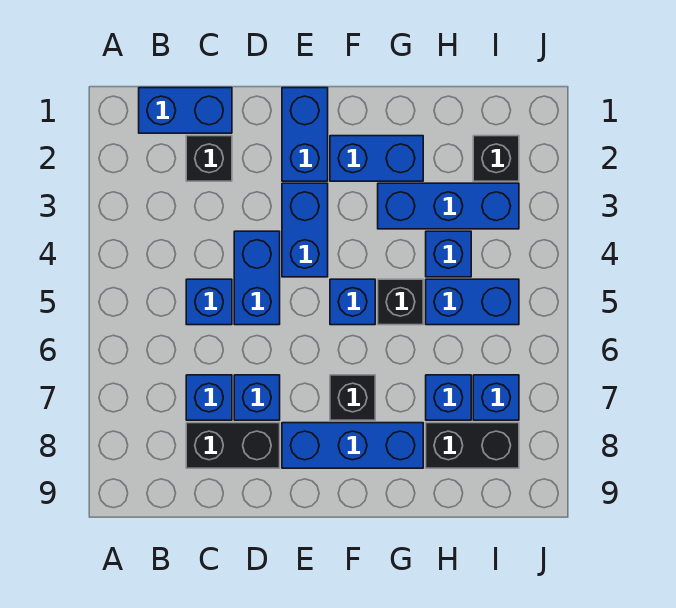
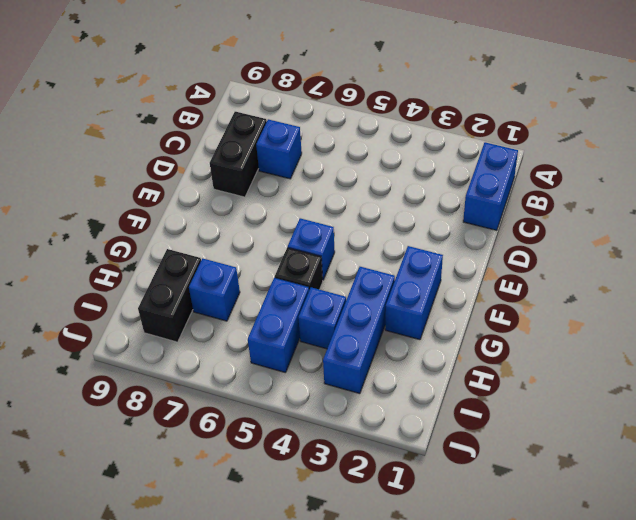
none -> black brick C2 level 1
none -> blue brick C5 level 1
none -> blue brick D4:D5 level 1

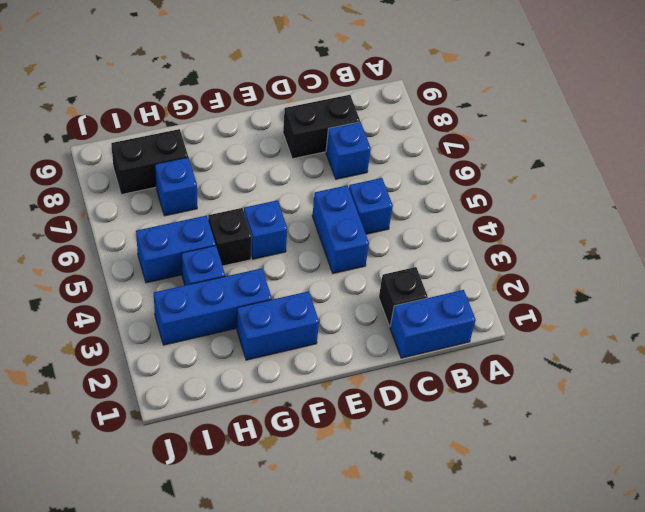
none -> blue brick D7 level 1
none -> blue brick E1:E2 level 1
none -> blue brick E3:E4 level 1

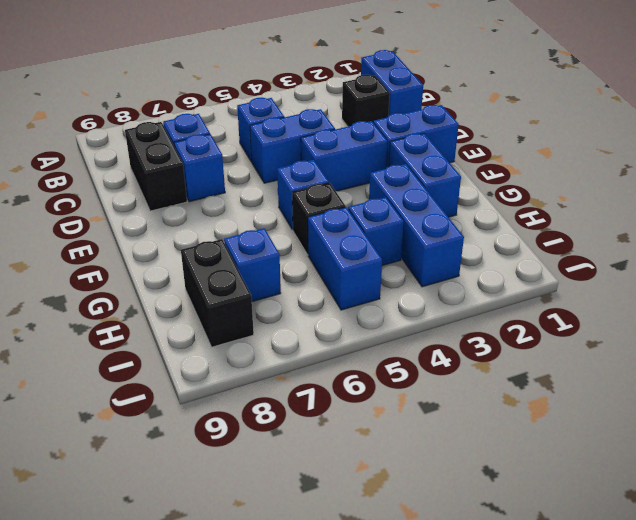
none -> blue brick E8:G8 level 1
none -> black brick F7 level 1
none -> black brick I2 level 1

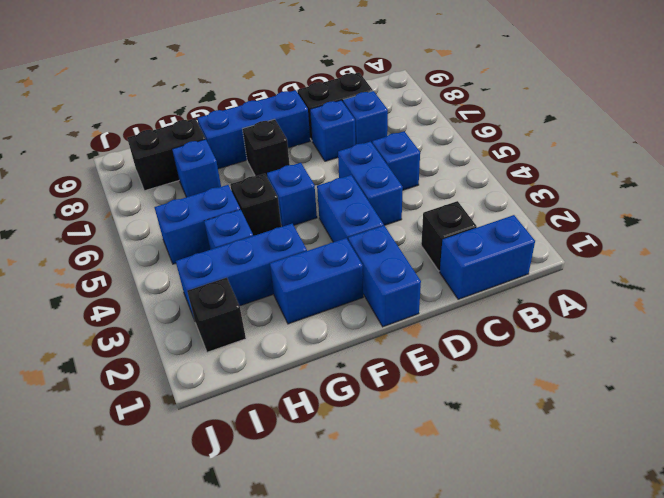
none -> blue brick I7 level 1

